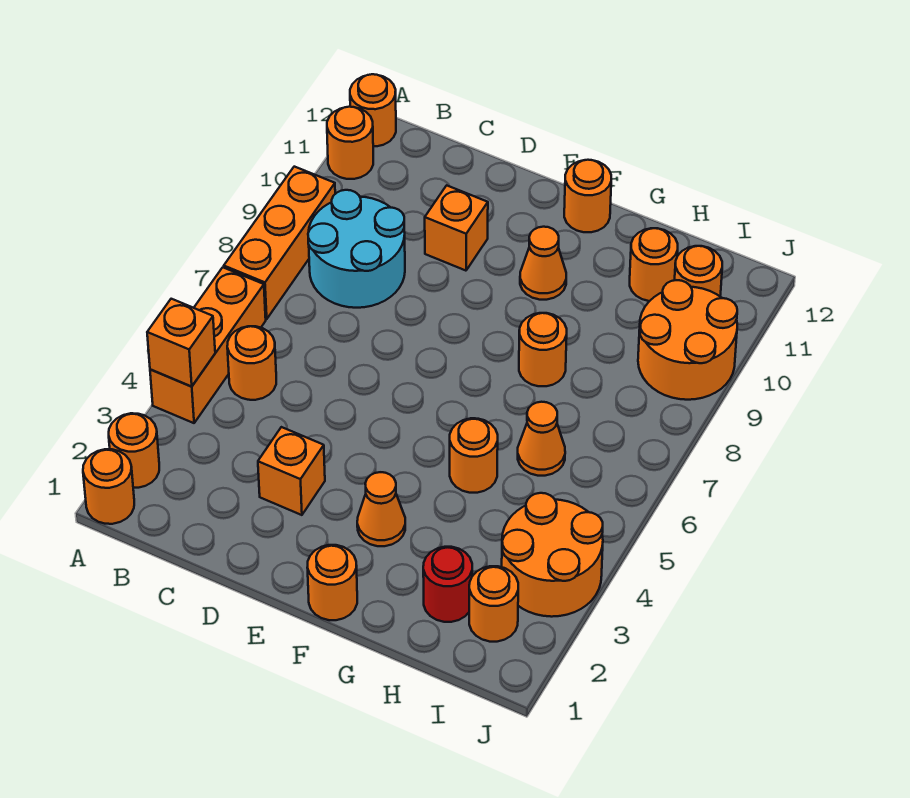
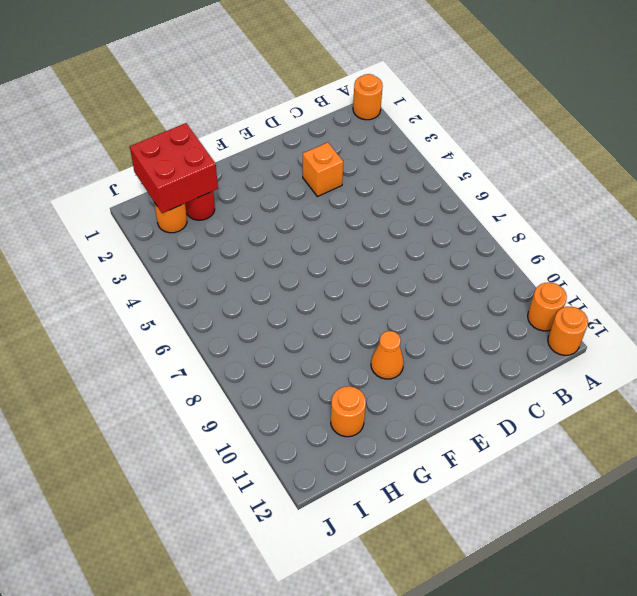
red brick H1:I2 level 2 -> none
none -> orange round brick A2 level 1
none -> orange brick A4:A6 level 1
none -> orange brick A7:A9 level 1

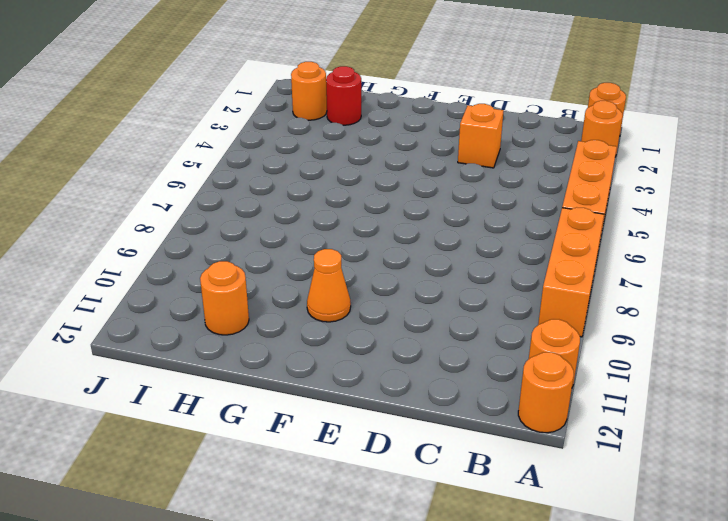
none -> orange round brick B5 level 1
none -> cyan round brick B8:C9 level 1
none -> orange brick D10 level 1

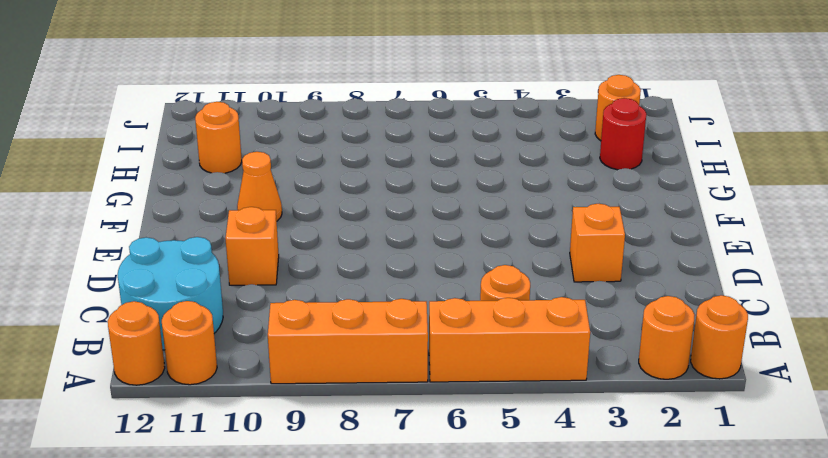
cyan round brick B11:C12 level 1 -> cyan round brick B8:C9 level 1
none -> orange round brick F1 level 1
none -> orange cone F3 level 1
none -> orange round brick F12 level 1

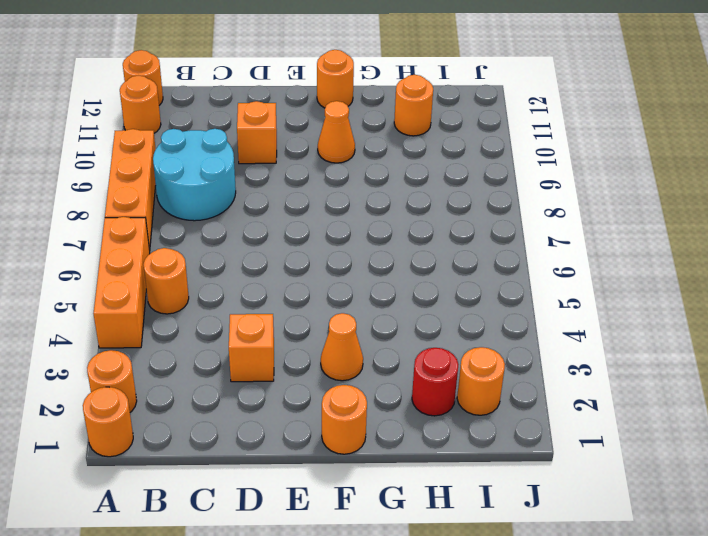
none -> orange round brick G5 level 1
none -> orange round brick G8 level 1
none -> orange cone H6 level 1

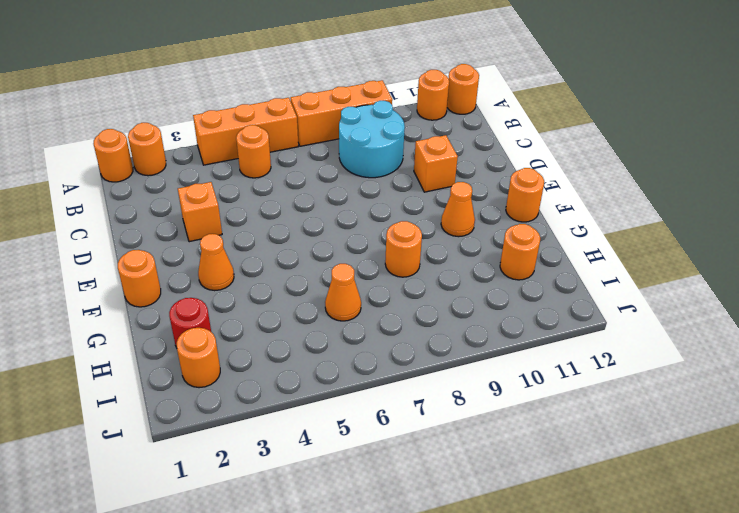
none -> orange round brick G5 level 1
none -> orange round brick I3:J4 level 1
none -> orange round brick I9:J10 level 1

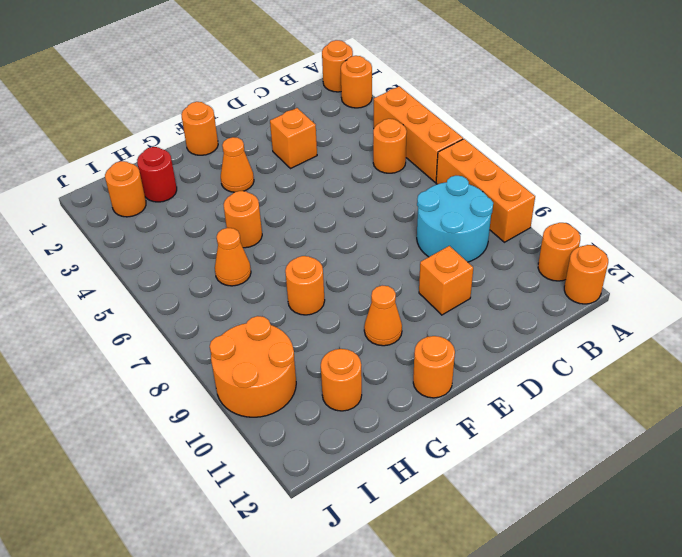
none -> orange round brick I3:J4 level 1
none -> orange round brick I11 level 1
none -> orange brick A4 level 2

